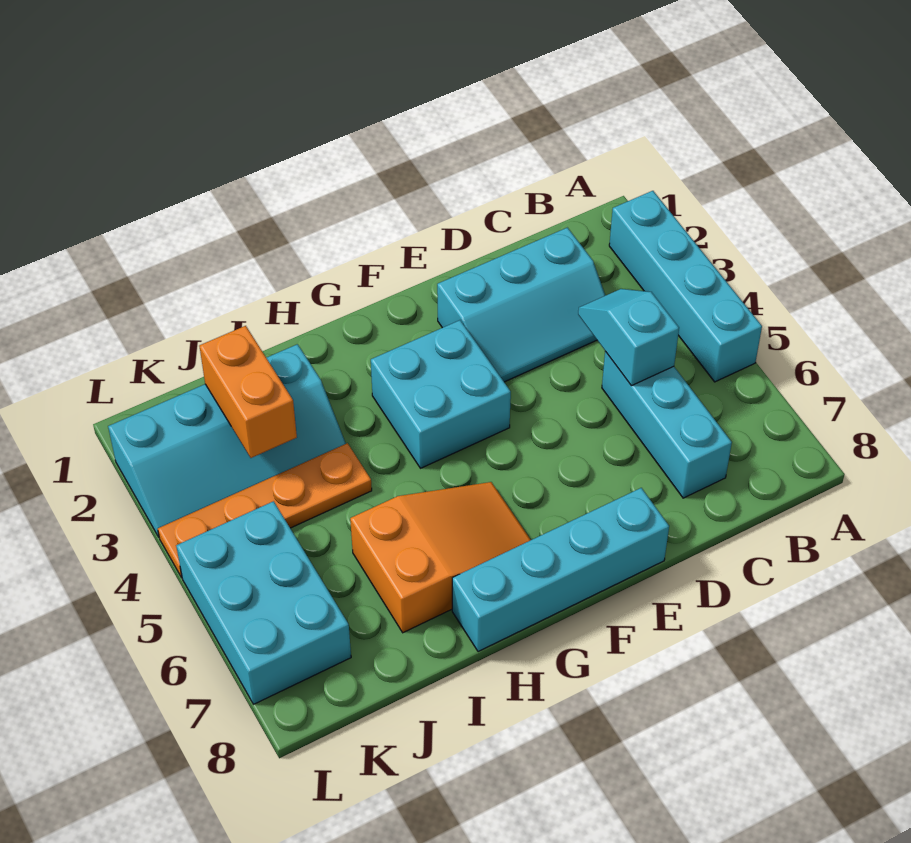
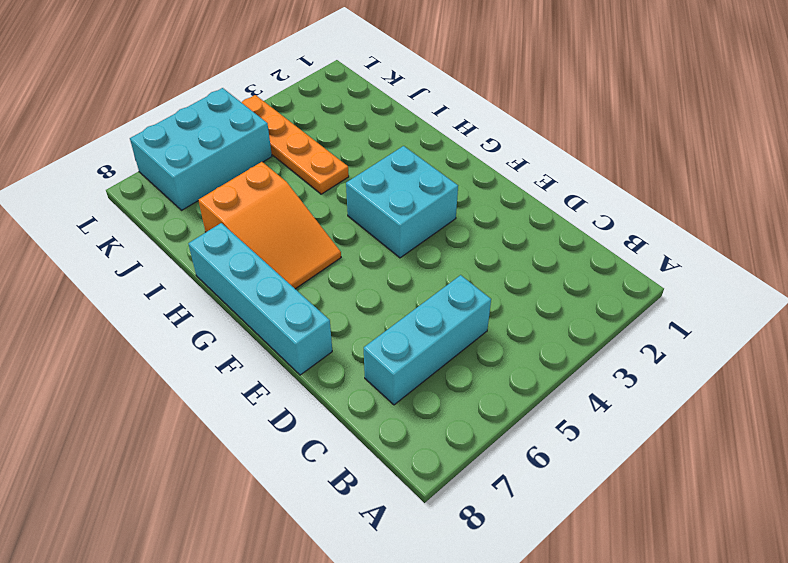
none -> cyan brick A2:A5 level 1
none -> cyan slope C2:E3 level 1 top 2

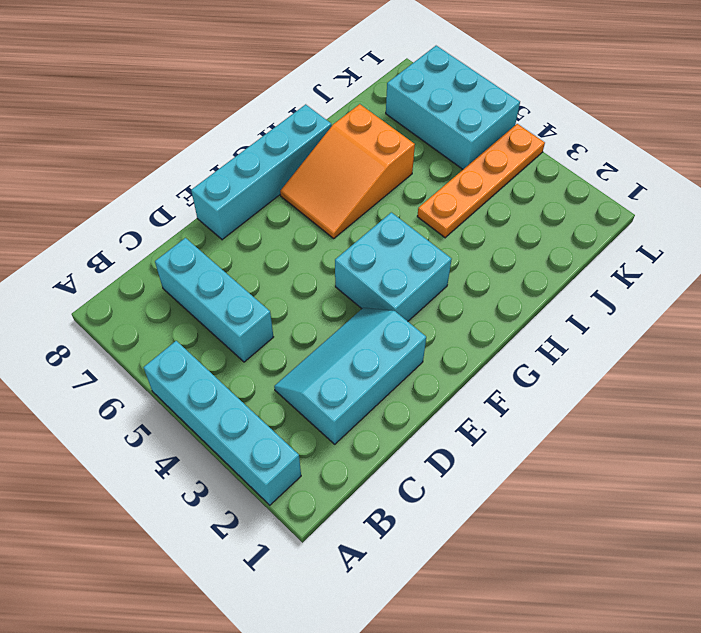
none -> cyan slope I2:L3 level 1 top 2
none -> cyan slope C4:C5 level 2 top 5

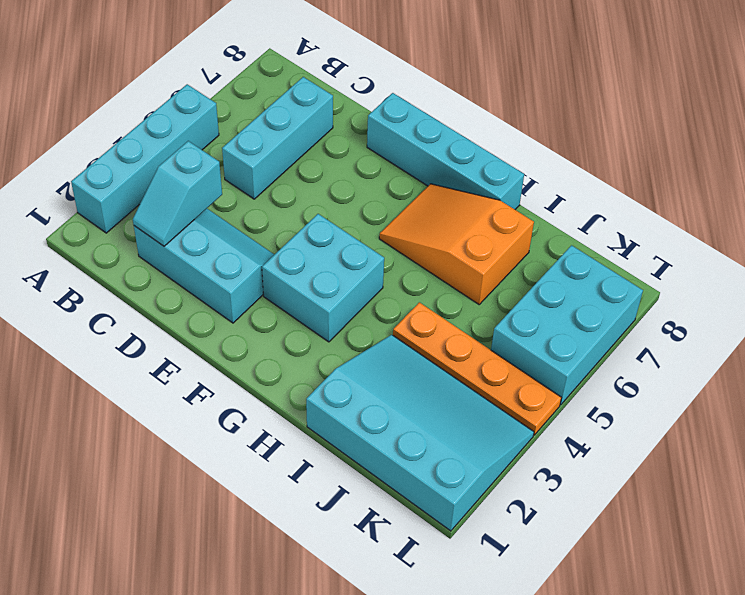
cyan slope C2:C3 level 2 top 3 -> cyan slope C4:C5 level 2 top 5
cyan slope I1:L3 level 1 top 1 -> cyan slope I2:L3 level 1 top 2
none -> orange brick J2:J3 level 2

